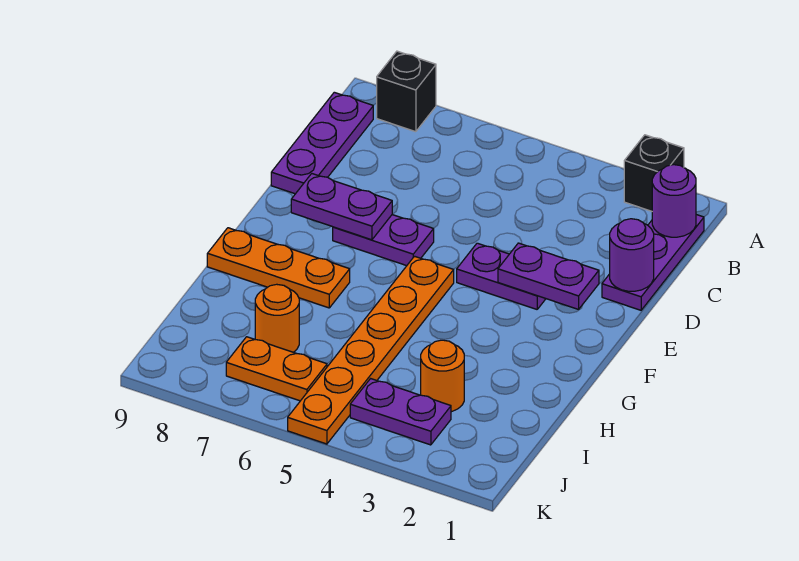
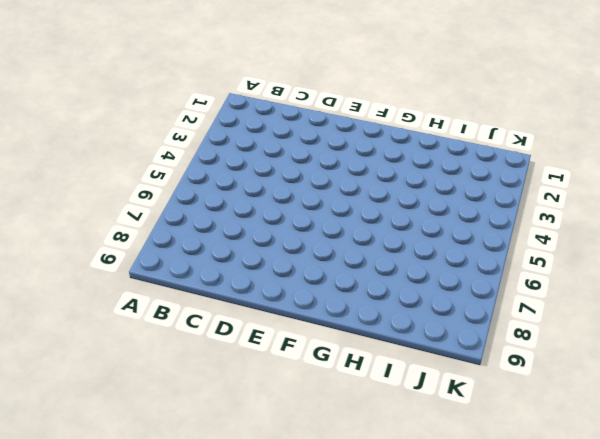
none -> black brick A2 level 1
none -> black brick A8 level 1
none -> purple plate B1:D1 level 1

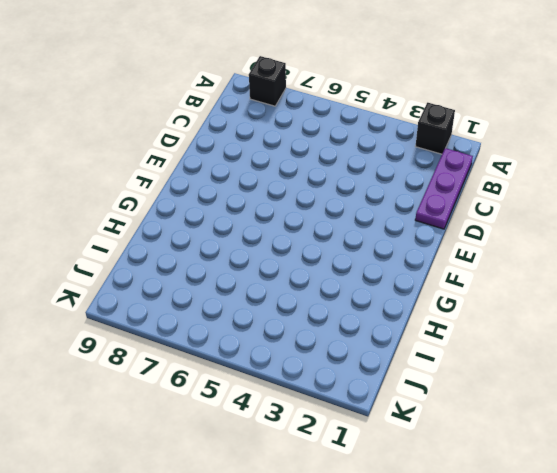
none -> purple plate B9:D9 level 1
none -> purple plate E3:E4 level 1
none -> purple plate E6:E7 level 1

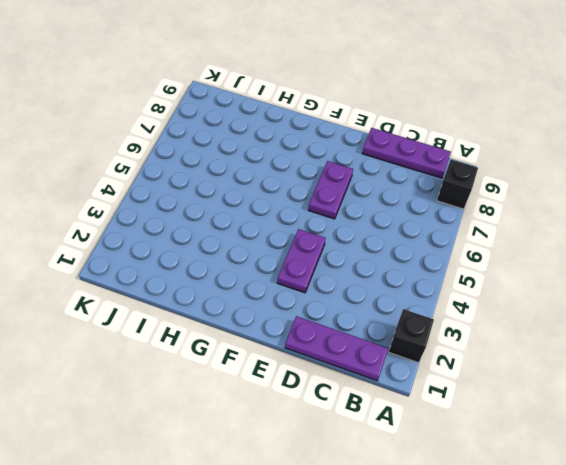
none -> orange plate F5:K5 level 1
none -> orange plate G7:G9 level 1
none -> orange round brick I3 level 1

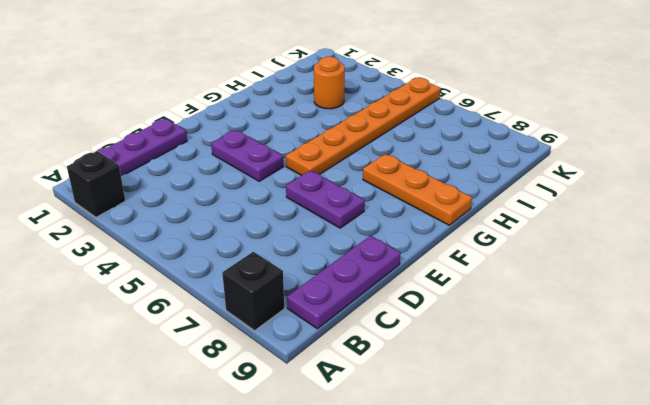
none -> orange round brick I7 level 1
none -> purple plate J3:J4 level 1
none -> orange plate J6:J7 level 1

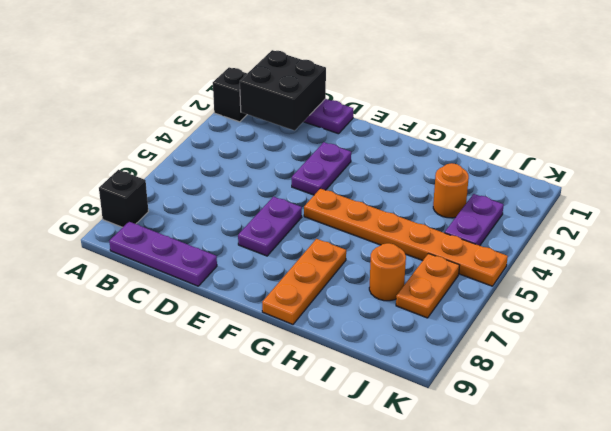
black brick B1:C2 level 2 -> purple round brick B1 level 2
none -> purple round brick D1 level 2
none -> purple plate E2:E3 level 2
none -> purple plate E7:E8 level 2

